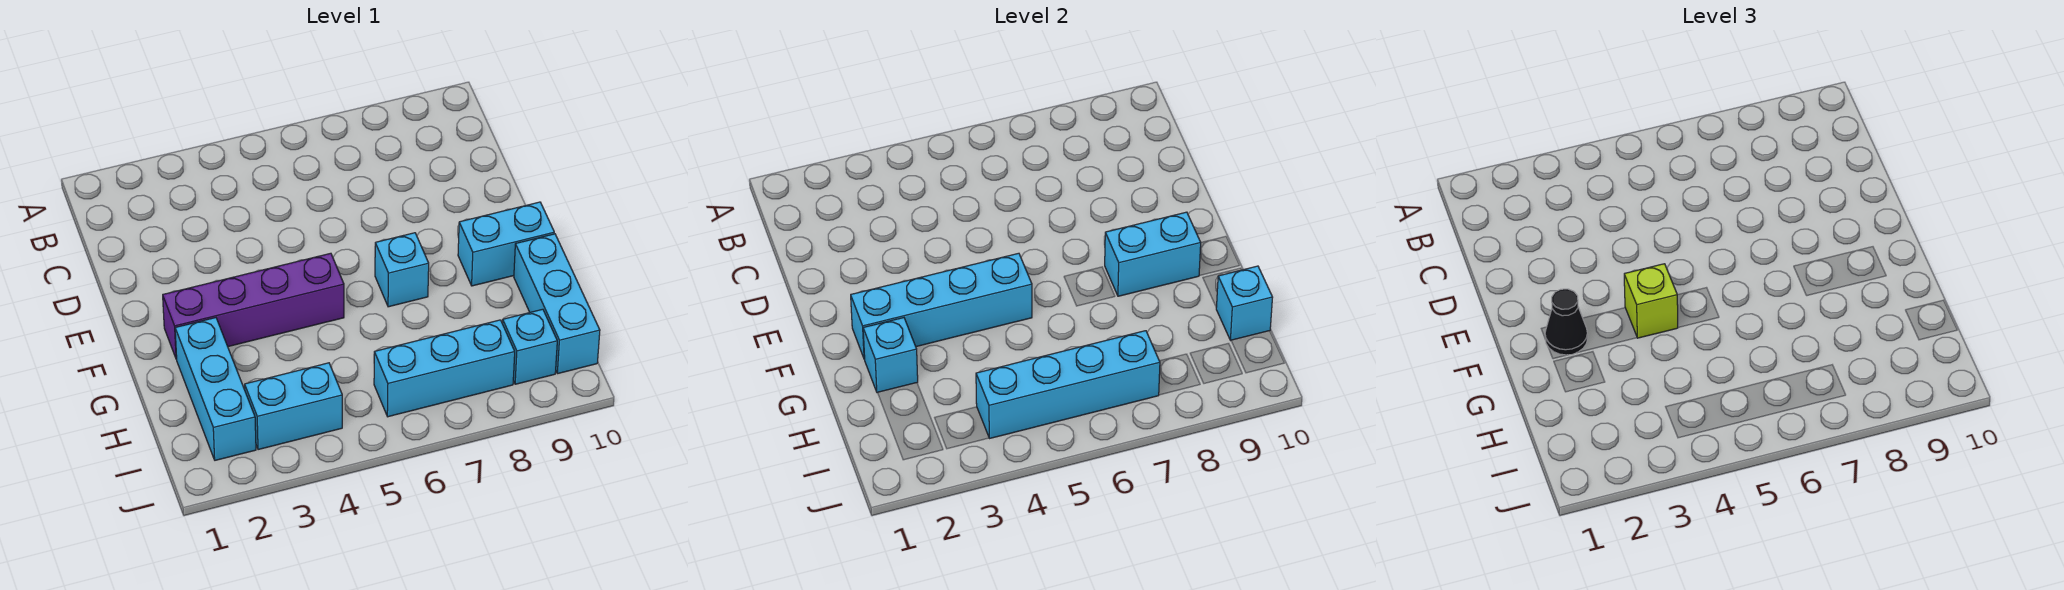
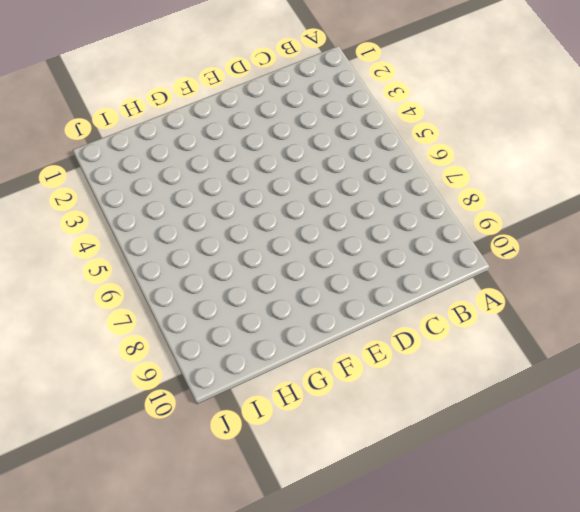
none -> purple brick F2:F5 level 1
none -> cyan brick F7 level 1
none -> cyan brick F9:F10 level 1

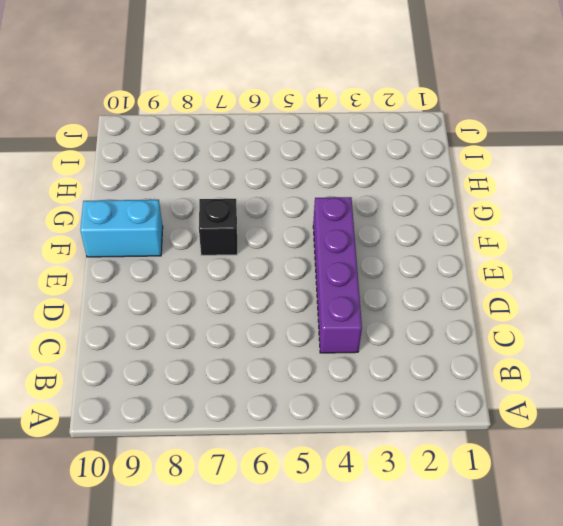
purple brick C4:F4 level 1 -> purple brick F2:F5 level 1
black brick F7 level 1 -> cyan brick F7 level 1
none -> cyan brick G2:I2 level 1
none -> cyan brick G10:I10 level 1
none -> cyan brick I3:I4 level 1

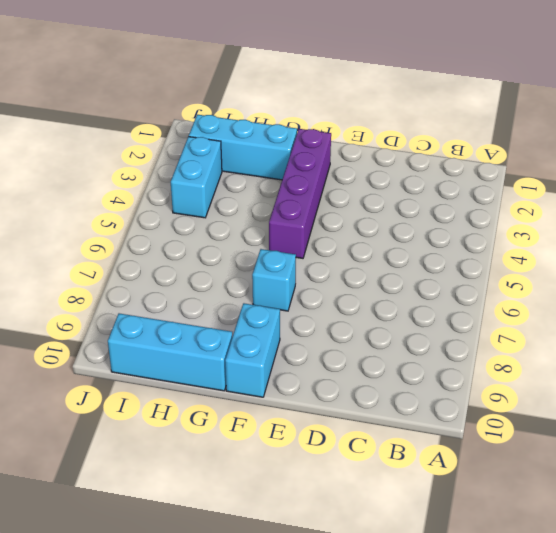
none -> cyan brick I6:I8 level 1
none -> cyan brick I9 level 1
none -> cyan brick F2:F5 level 2

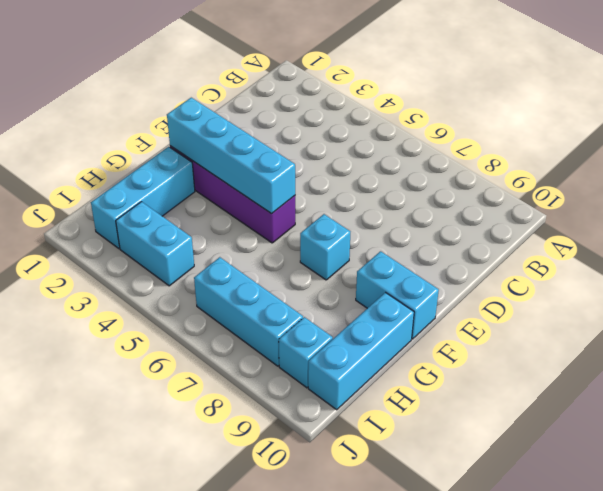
none -> cyan brick F8:F9 level 2
none -> cyan brick G2 level 2
none -> cyan brick H10 level 2

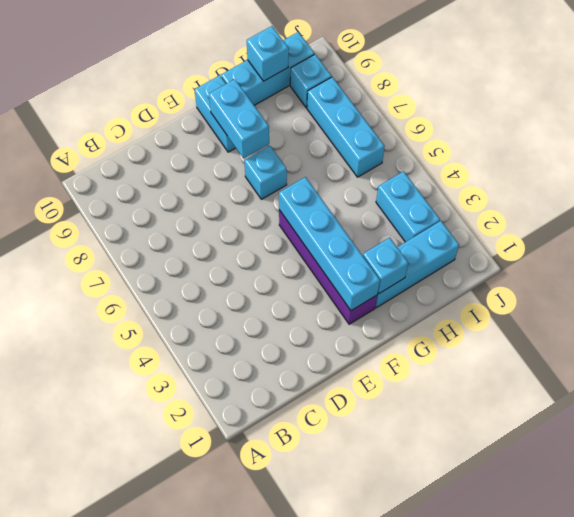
none -> cyan brick I4:I7 level 2
none -> black cone F2 level 3
none -> lime brick F4 level 3

